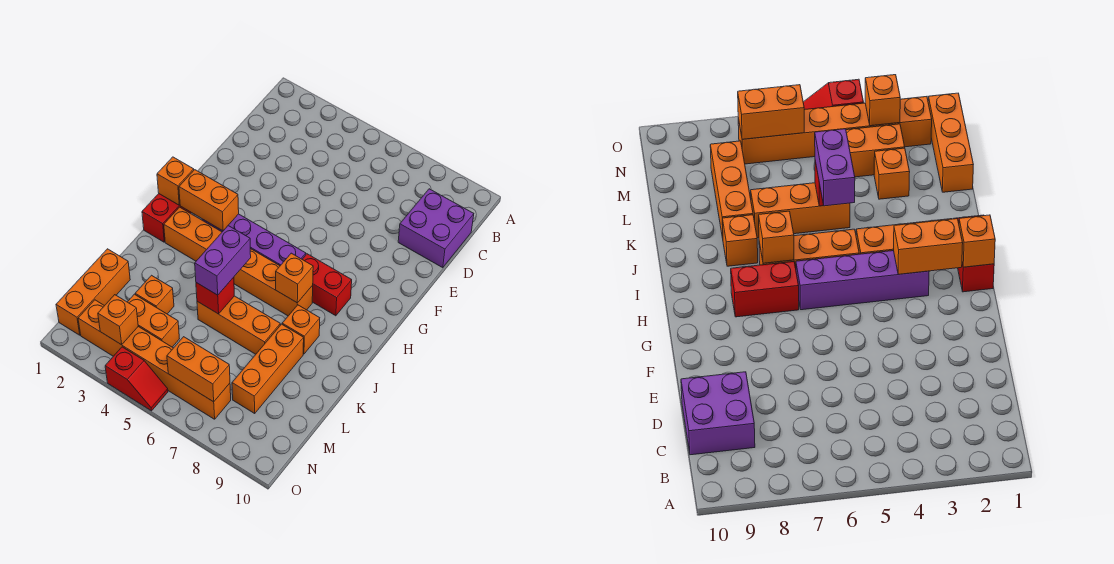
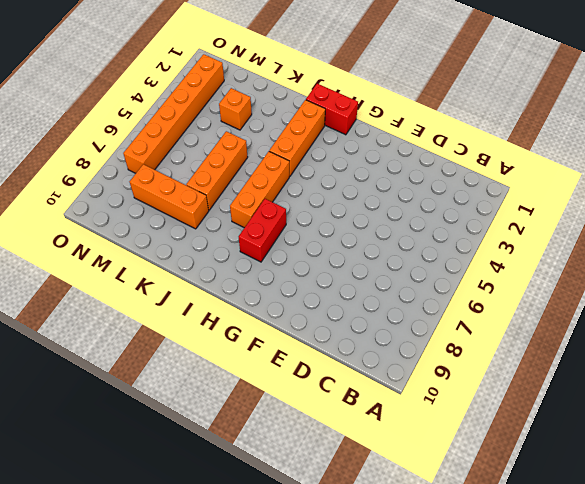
none -> purple brick C9:D10 level 1
none -> purple brick H3:H6 level 1
none -> orange brick J8 level 1

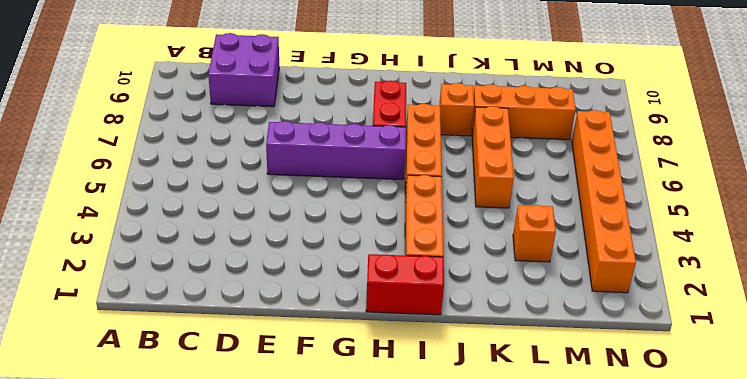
purple brick E6:H6 level 1 -> purple brick H3:H6 level 1
none -> orange brick L1:N1 level 1
none -> orange brick M3:M4 level 1
none -> red slope O4:O5 level 1 top 4

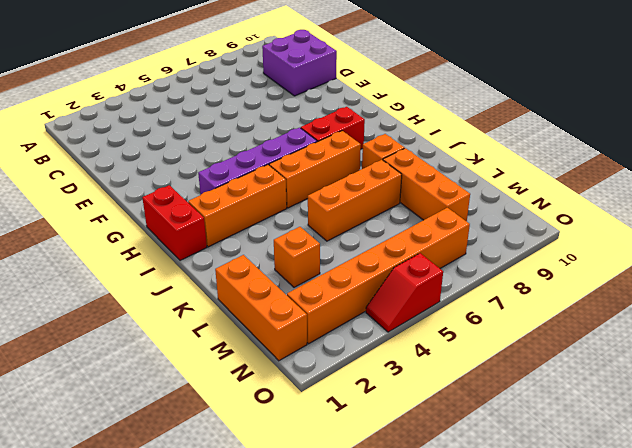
red slope O4:O5 level 1 top 5 -> red slope O4:O5 level 1 top 4
none -> orange brick M3:M4 level 1
none -> orange brick H1 level 2
none -> orange brick H2:H3 level 2

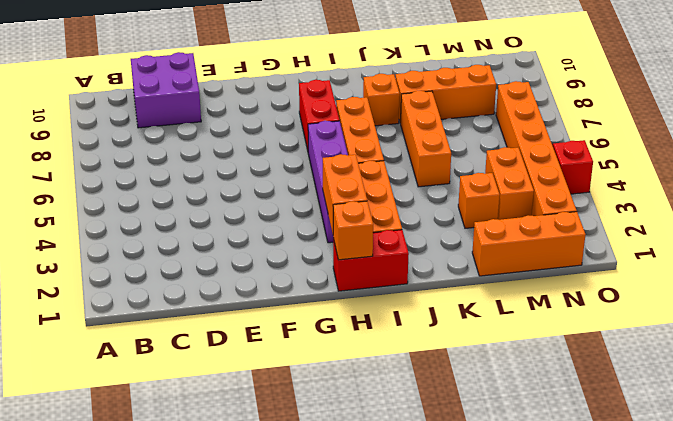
none -> orange brick I7 level 2
none -> red brick K5 level 2
none -> orange brick N3 level 2

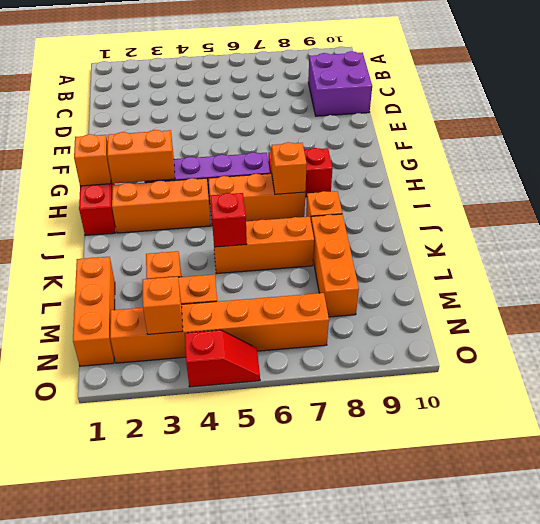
none -> orange brick N6:N7 level 2
none -> purple brick J5:K5 level 3

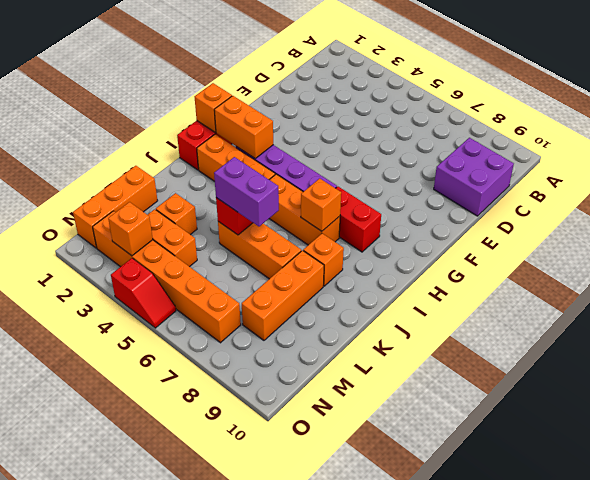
purple brick K5:K6 level 3 -> purple brick J5:K5 level 3
none -> orange brick N6:N7 level 2

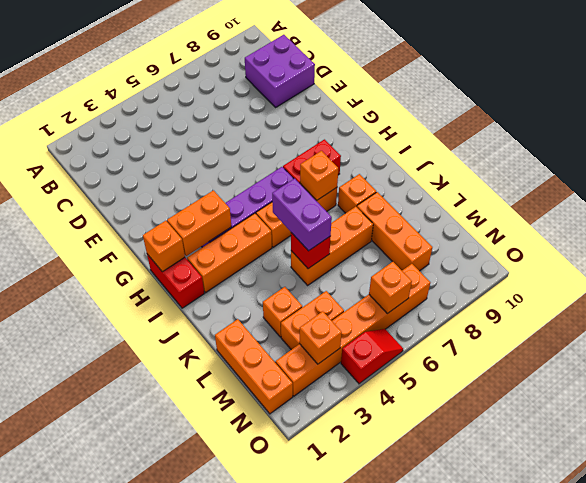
orange brick N6 level 2 -> orange brick N6:N7 level 2

